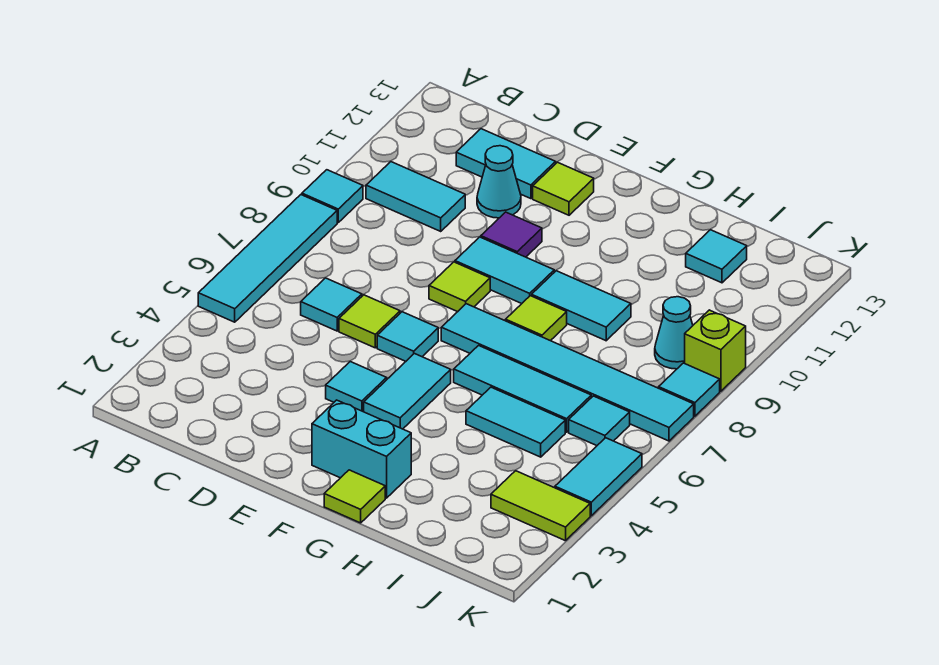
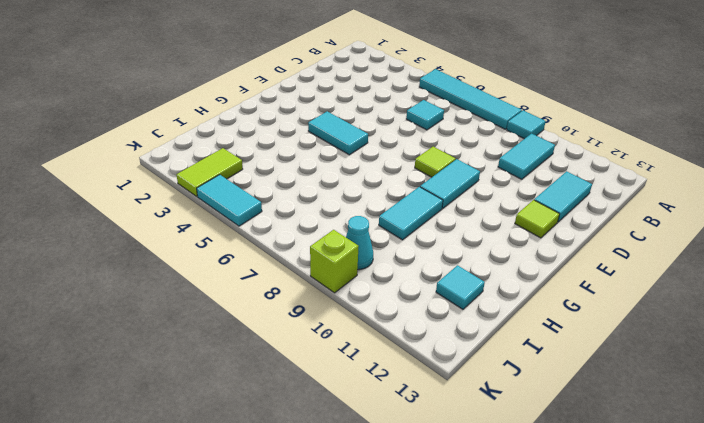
none -> lime tile D6 level 1
none -> cyan cone D11 level 1
none -> cyan tile E4 level 1

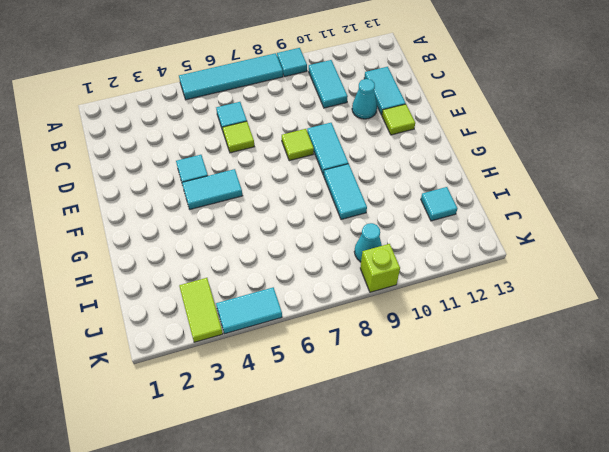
none -> cyan tile E6 level 1
none -> purple tile E10 level 1
none -> cyan brick F2:G2 level 1

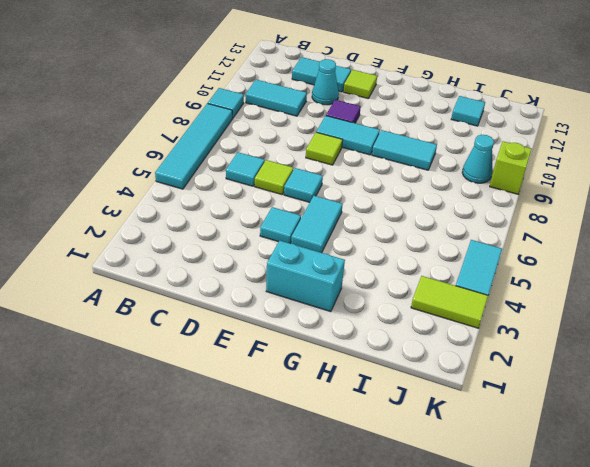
none -> cyan tile F7:K7 level 1
none -> lime tile G1 level 1
none -> cyan tile G6:I6 level 1

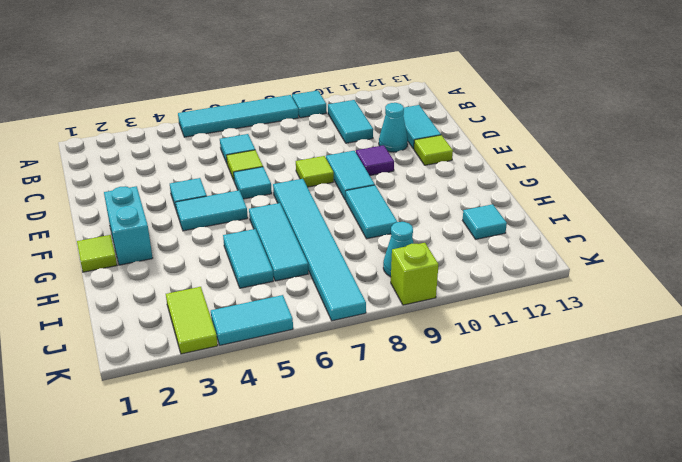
none -> lime tile G8 level 1
none -> cyan tile J6 level 1
none -> cyan tile K8 level 1

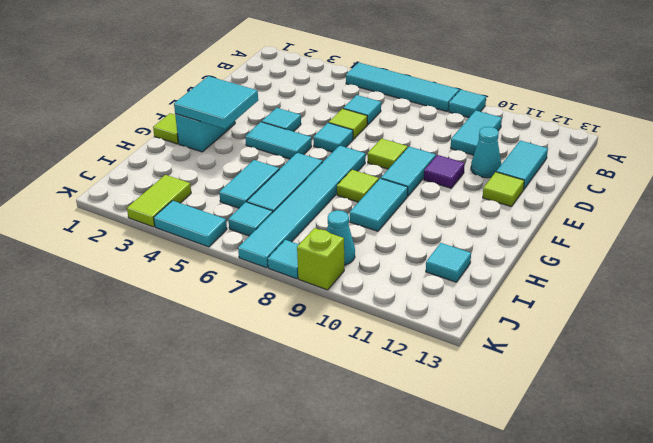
cyan tile F2:G3 level 2 -> none

